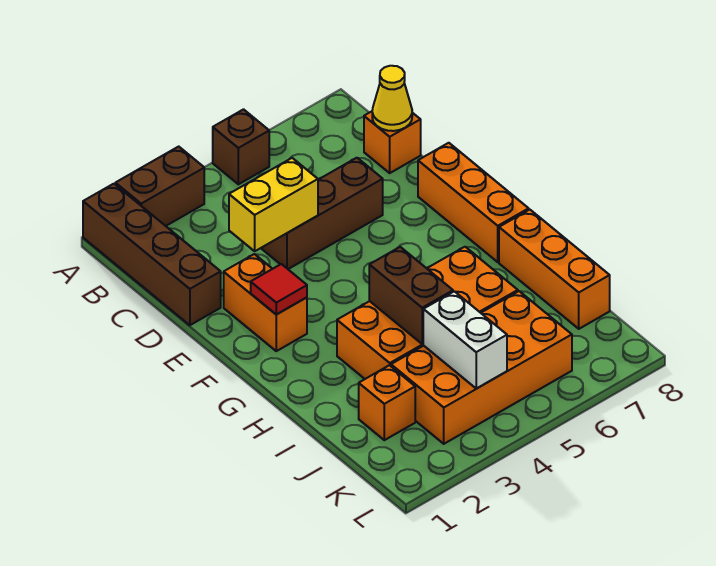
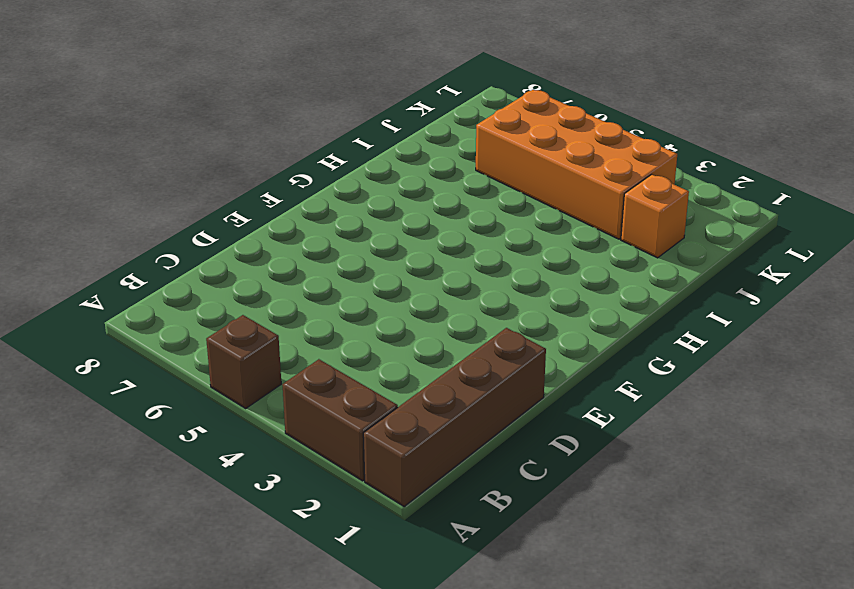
none -> orange brick C8 level 1
none -> brown brick D4:D6 level 1
none -> orange brick E2:F2 level 1

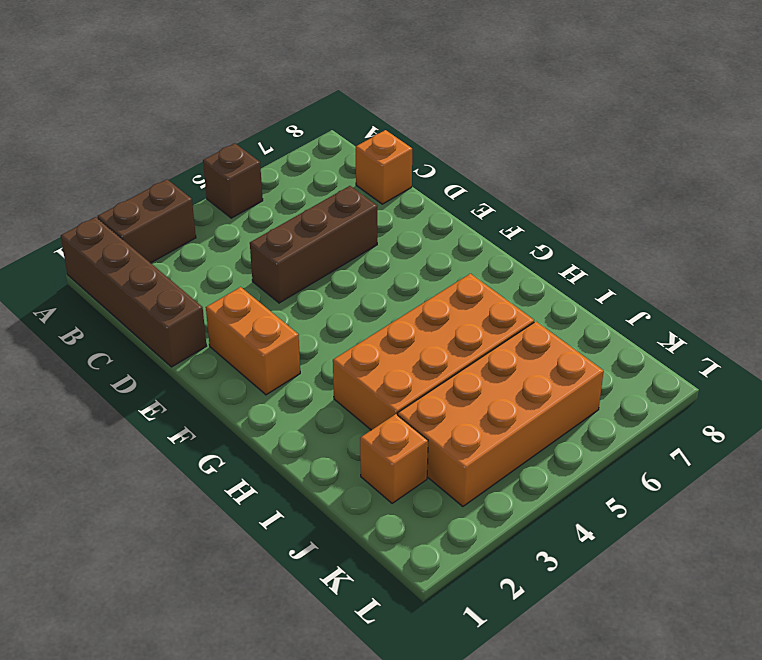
none -> orange brick E8:G8 level 1
none -> orange brick H8:J8 level 1
none -> yellow cone C8 level 2

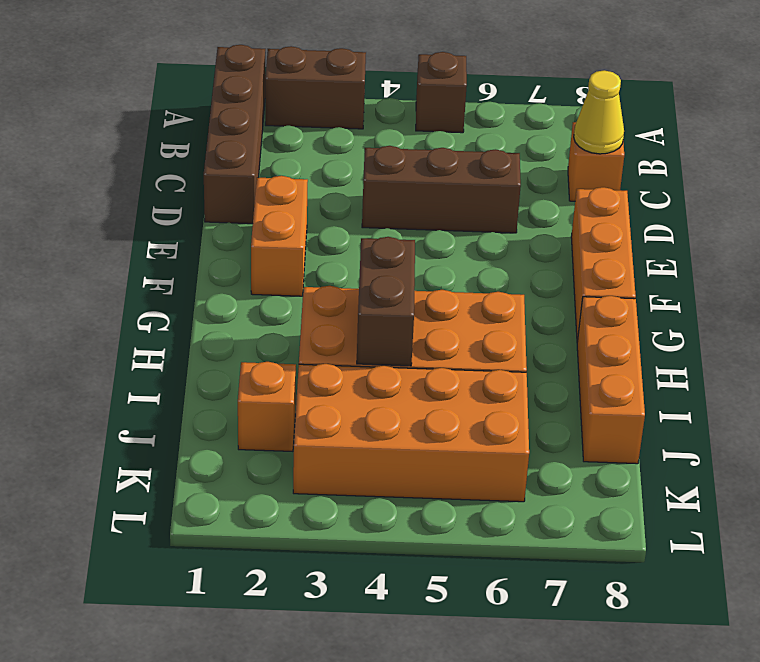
none -> yellow brick D3:D4 level 2
none -> red tile F2 level 2
none -> white brick J4:K4 level 2

